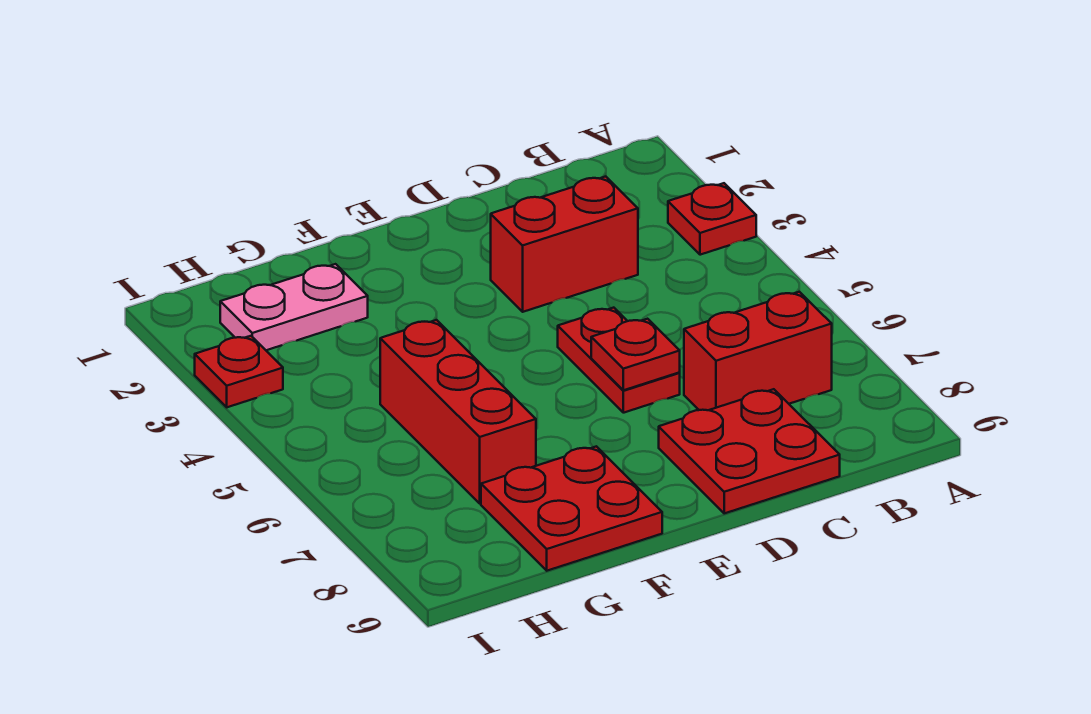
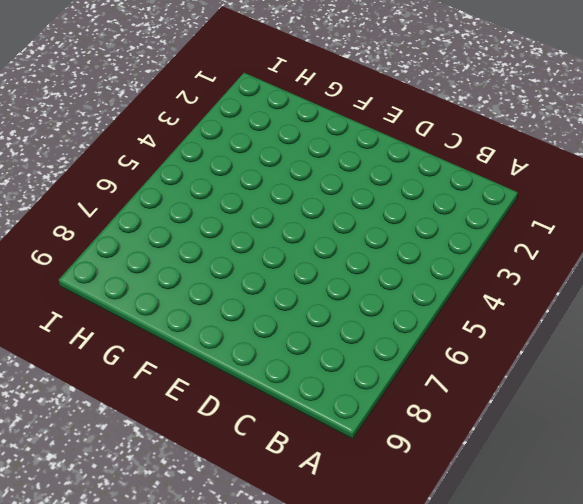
none -> red plate A3 level 1
none -> red brick B7:C7 level 1

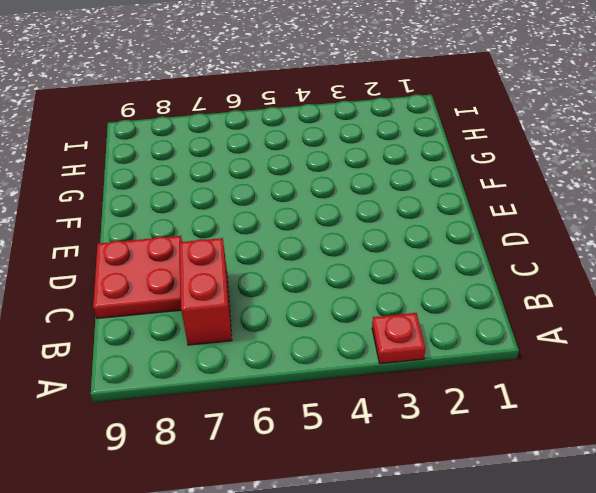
none -> red brick C3:D3 level 1
none -> red plate D5:D6 level 1

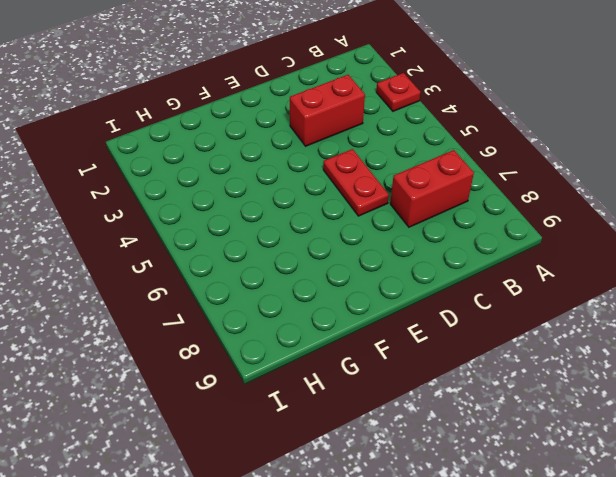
none -> red plate C8:D9 level 1
none -> red plate F8:G9 level 1

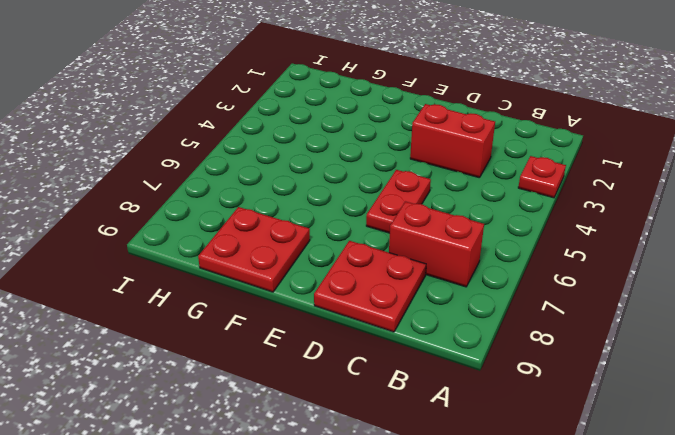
none -> pink plate G2:H2 level 1
none -> red brick G5:G7 level 1

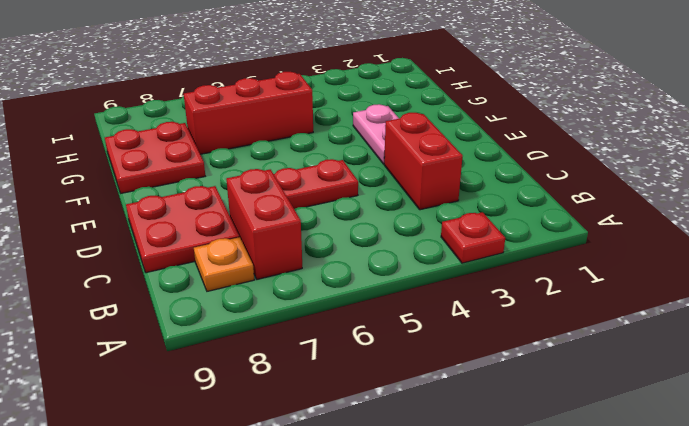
orange plate B8 level 1 -> none
pink plate E3:F3 level 1 -> pink plate G2:H2 level 1
none -> red plate I3 level 1
none -> red plate D6 level 2

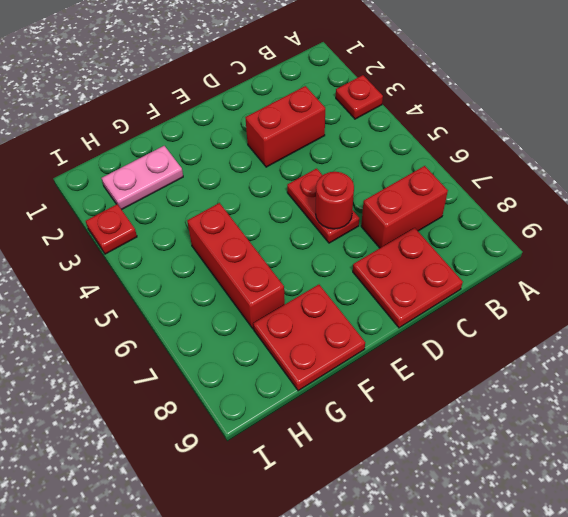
red round brick D6 level 2 -> red plate D6 level 2

